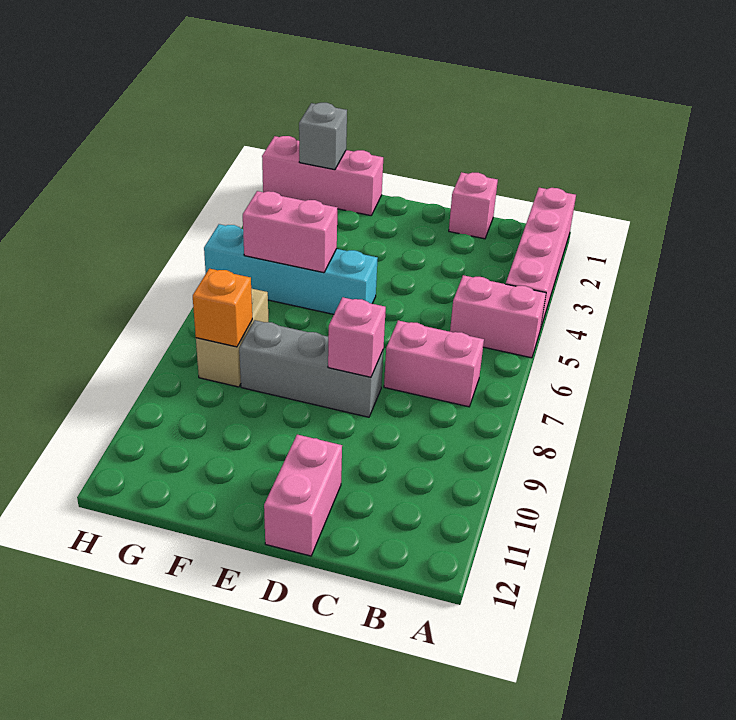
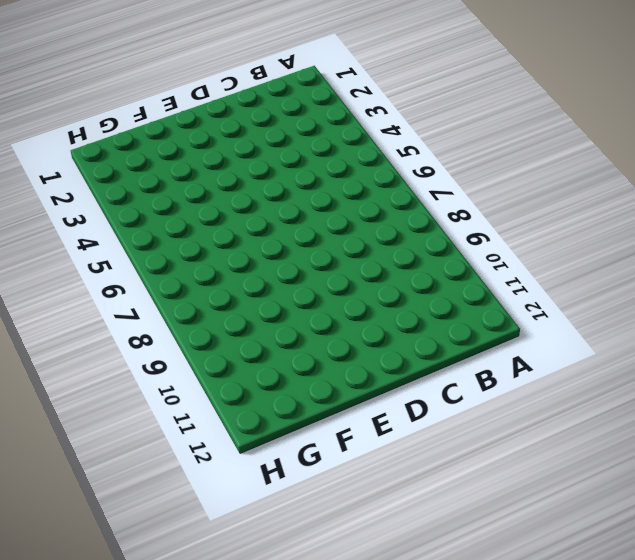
none -> pink brick A1:A4 level 1
none -> pink brick A5:B5 level 1
none -> pink brick B7:C7 level 1

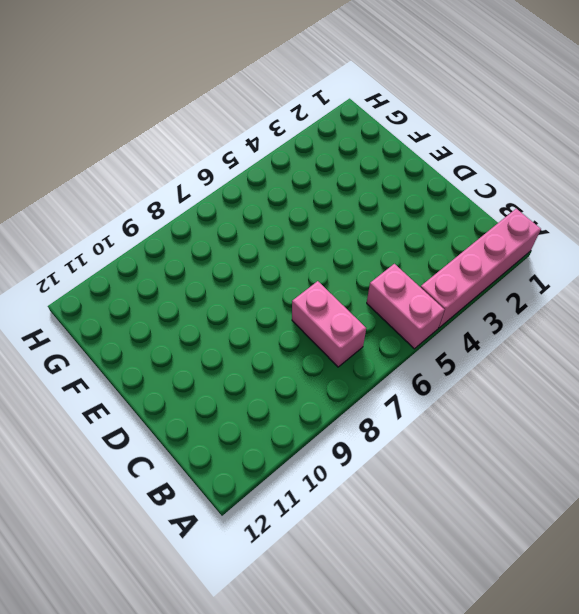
none -> pink brick C1 level 1
none -> grey brick D8:F8 level 1
none -> pink brick D11:D12 level 1

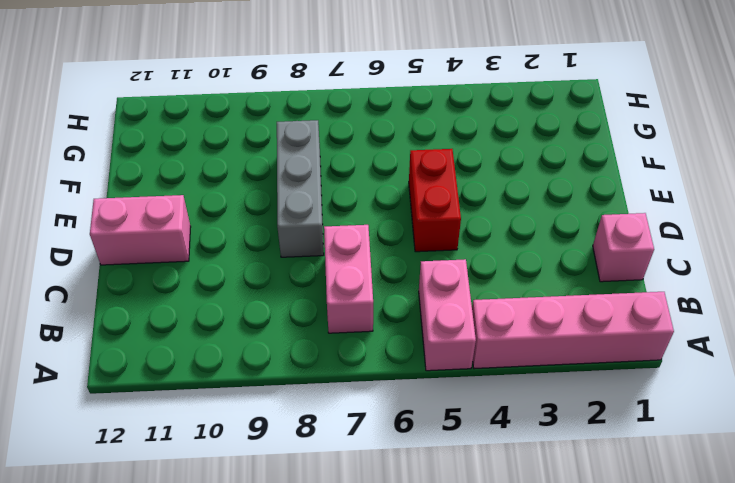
red brick D5:E5 level 1 -> cyan brick E5:H5 level 1
none -> pink brick F1:H1 level 1
none -> tan brick G7:G8 level 1
none -> pink brick D8 level 2

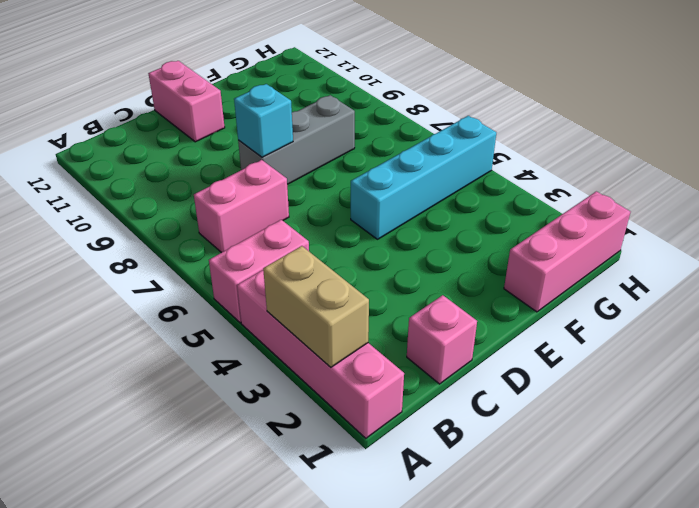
tan brick A2:A3 level 2 -> tan brick G7:G8 level 1
cyan brick D8 level 2 -> pink brick D8 level 2
none -> pink brick F5:G5 level 2
none -> grey brick G1 level 2
none -> orange brick G8 level 2

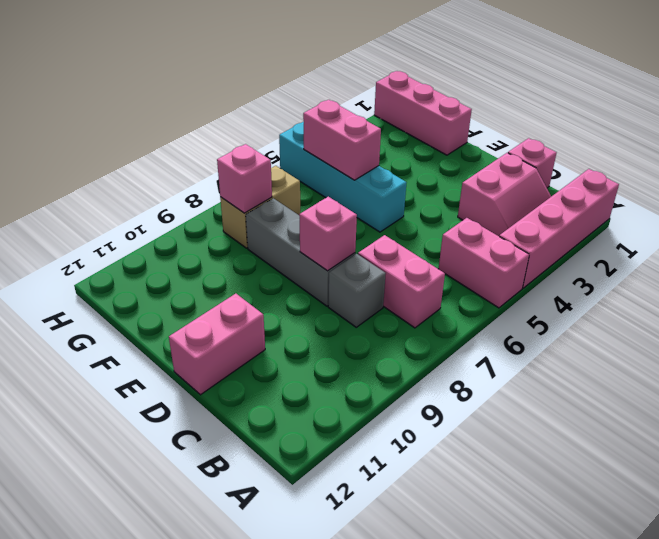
pink slope B2:C3 level 1 top C -> none
grey brick C8 level 1 -> grey brick G1 level 2
pink brick G8 level 2 -> orange brick G8 level 2

